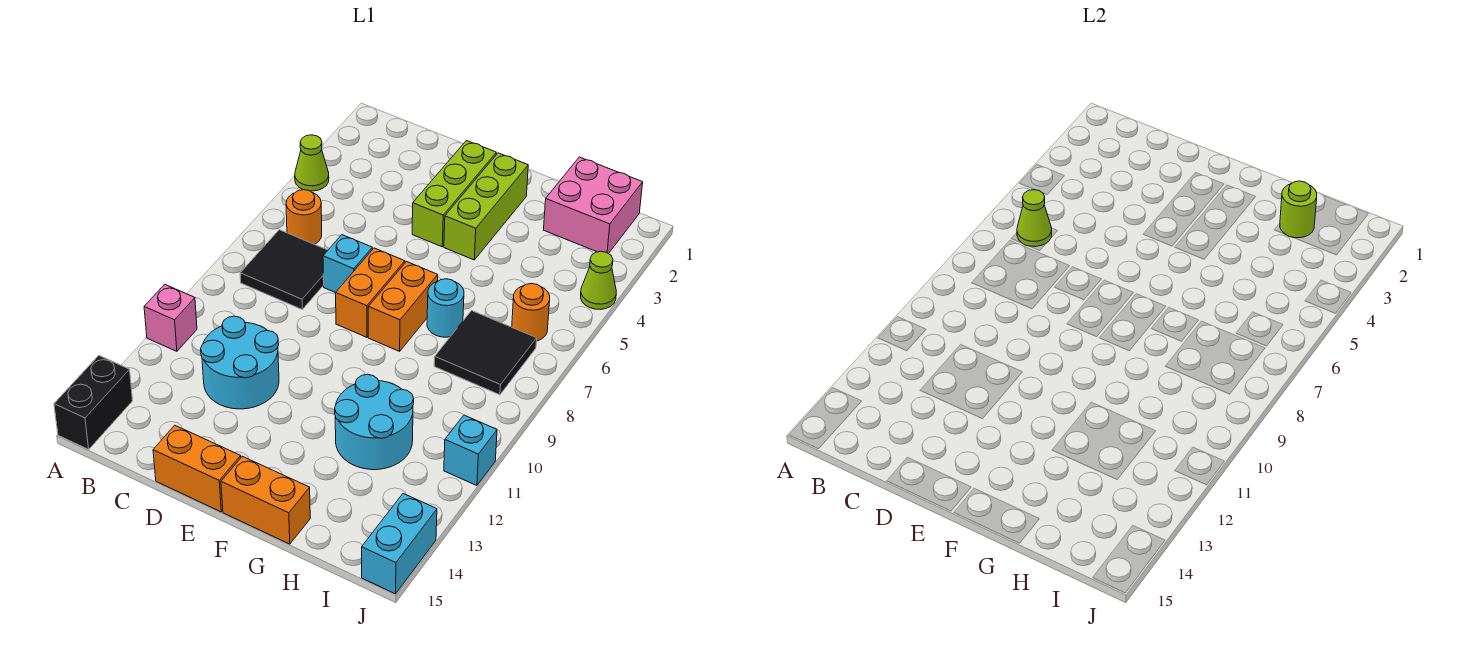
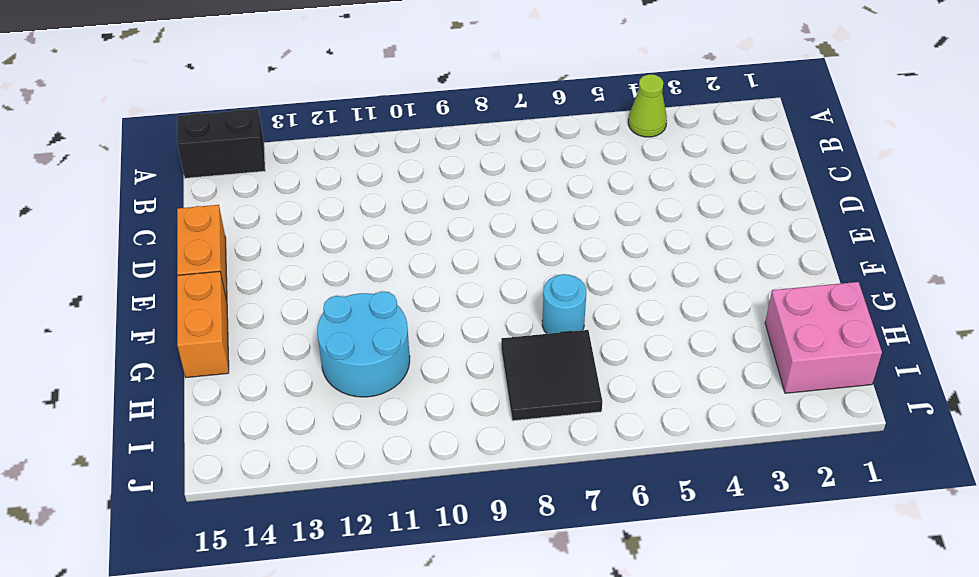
none -> pink brick A11 level 1
none -> orange round brick B6 level 1
none -> black tile B7:C8 level 1

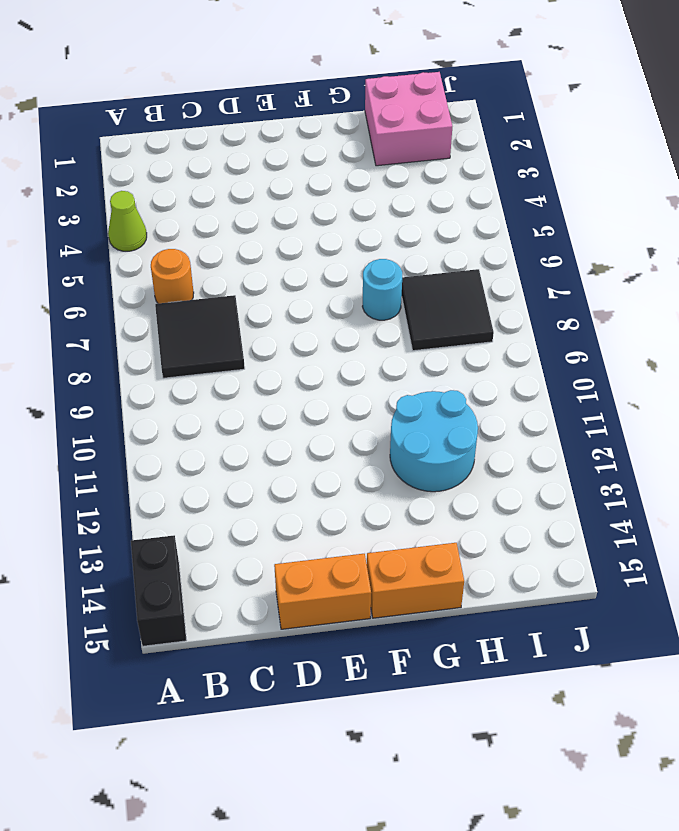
none -> pink brick A11 level 1
none -> cyan round brick C11:D12 level 1
none -> cyan brick D7 level 1

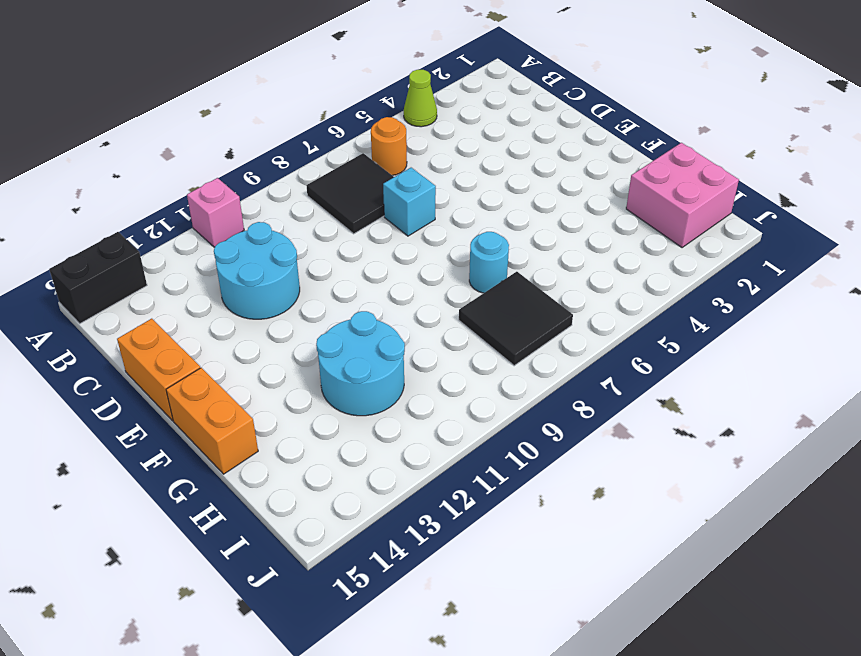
none -> lime brick E2:E4 level 1
none -> orange brick E7:E8 level 1
none -> lime brick F2:F4 level 1

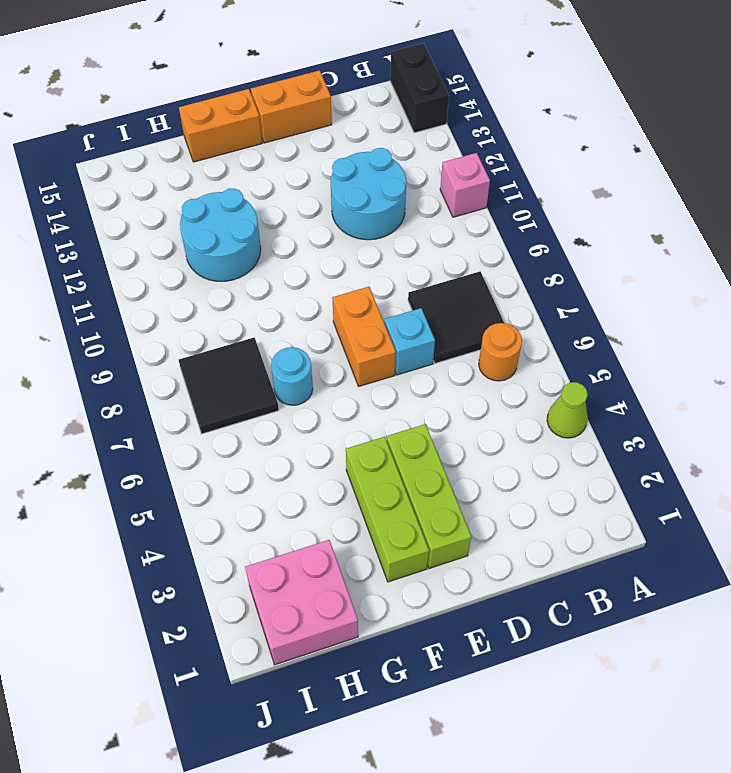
none -> orange brick F7:F8 level 1
none -> orange round brick I6 level 1
none -> lime cone J4 level 1

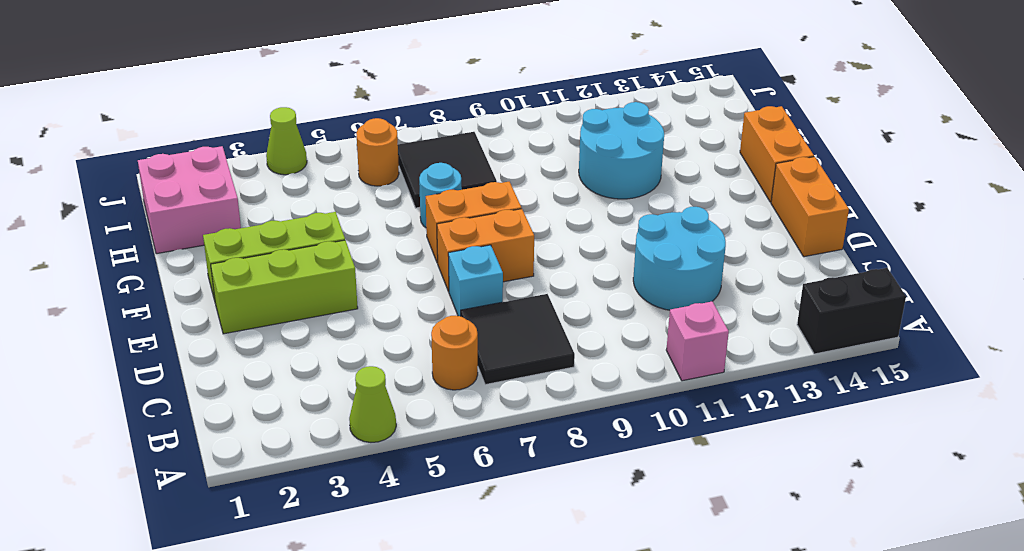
none -> cyan brick J11 level 1
none -> cyan brick J14:J15 level 1
none -> lime cone B6 level 2

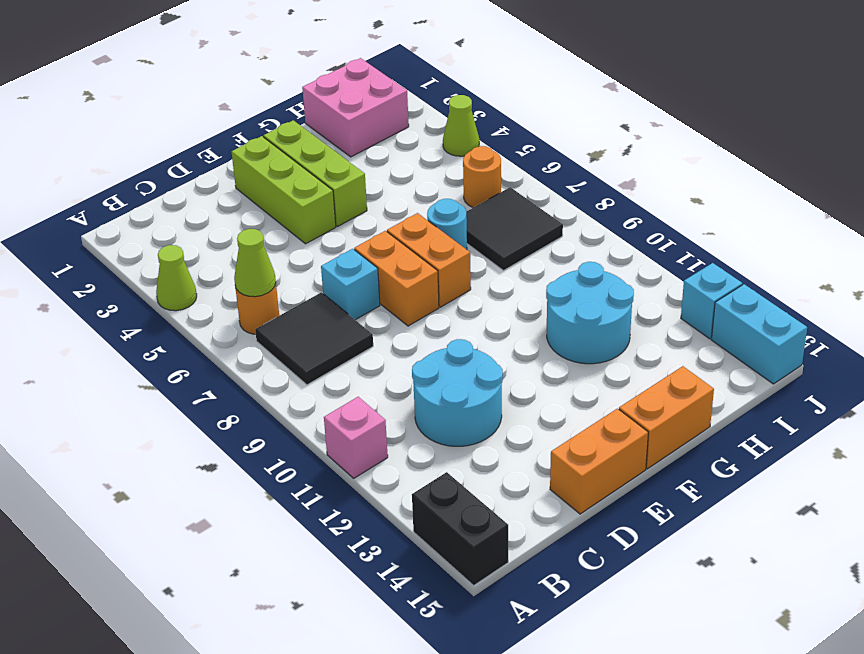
cyan brick J13 level 1 -> cyan brick J11 level 1
none -> lime round brick H2 level 2

